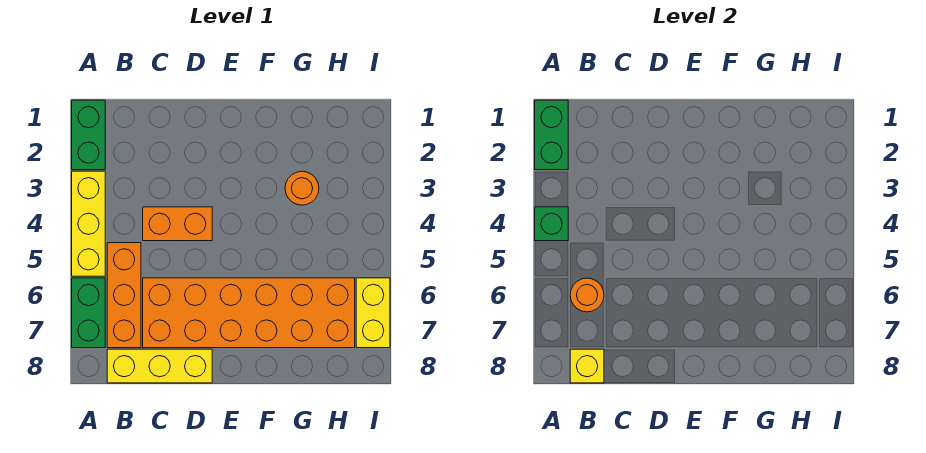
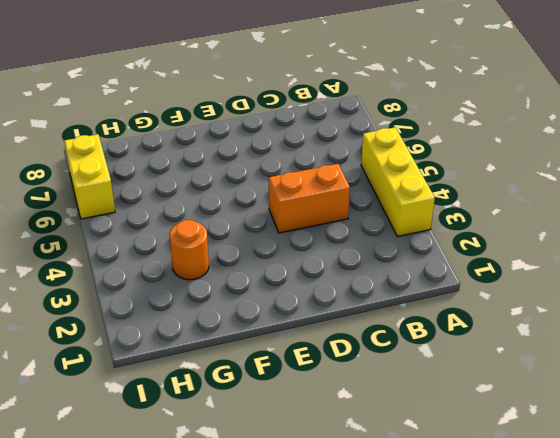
none -> green brick A1:A2 level 1
none -> green brick A6:A7 level 1
none -> orange brick B5:B7 level 1

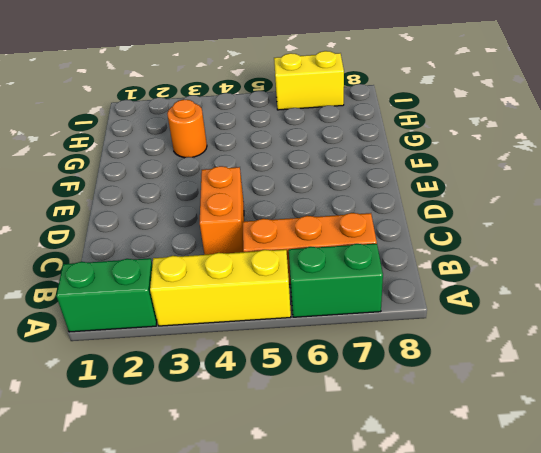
none -> yellow brick B8:D8 level 1
none -> orange brick C6:H7 level 1
none -> green brick A1:A2 level 2

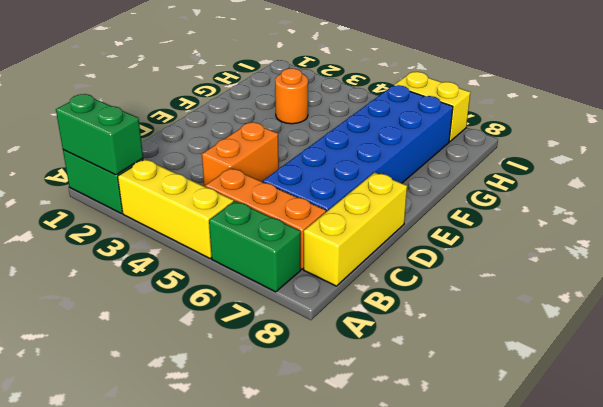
blue brick C6:H7 level 1 -> orange brick C6:H7 level 1
none -> green brick A4 level 2
none -> orange round brick B6 level 2
none -> yellow brick B8 level 2

